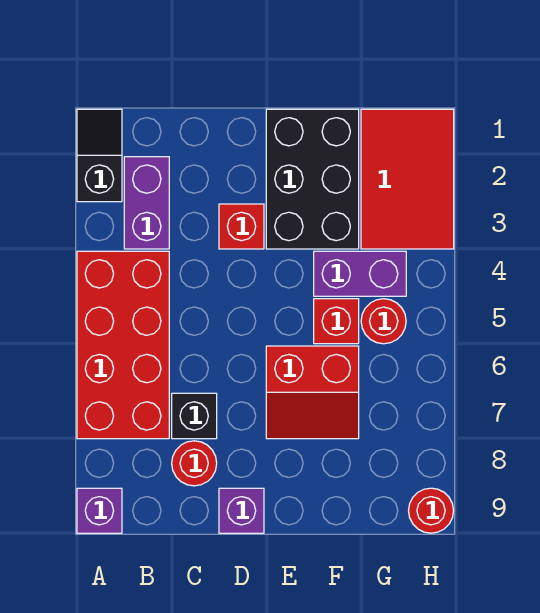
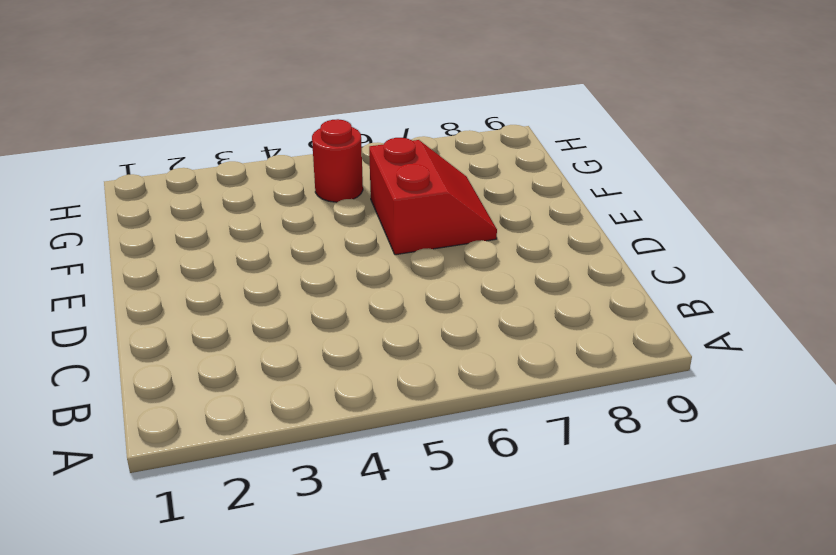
none -> black slope A1:A2 level 1 top 2
none -> red brick A4:B7 level 1
none -> purple brick A9 level 1

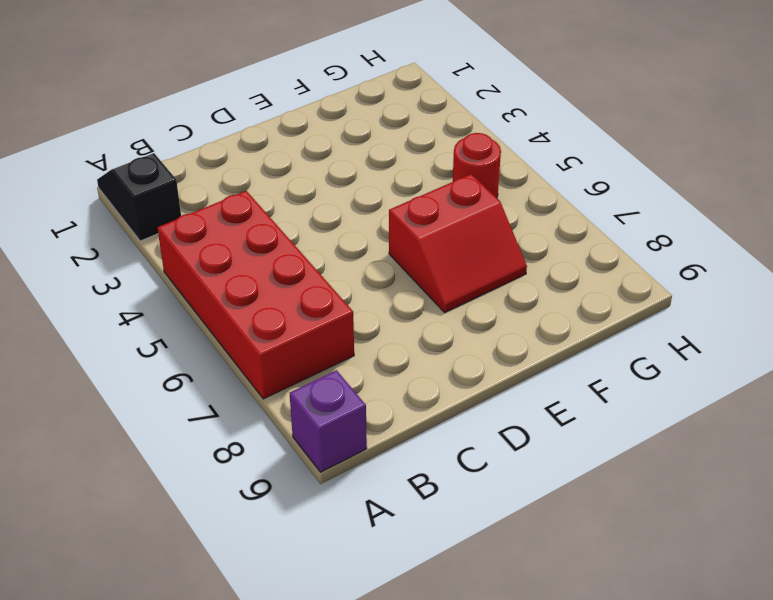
none -> purple brick B2:B3 level 1
none -> black brick C7 level 1
none -> red round brick C8 level 1

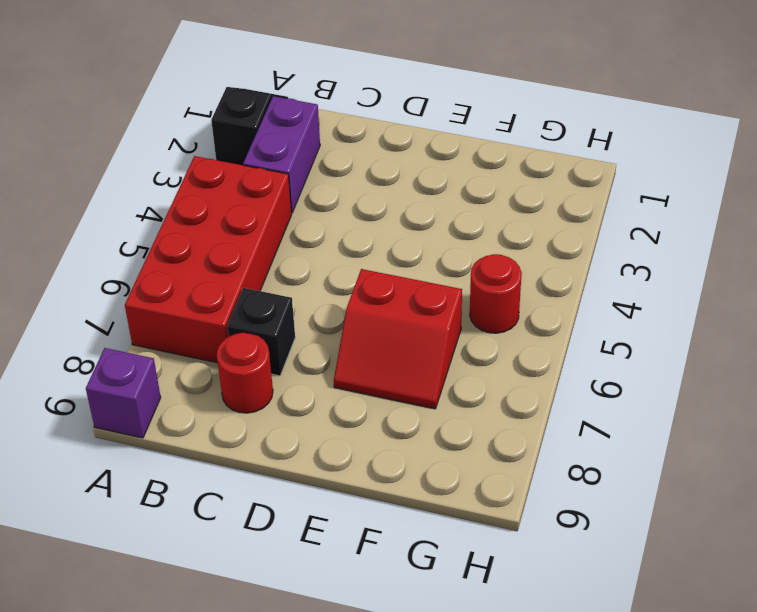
none -> red brick D3 level 1
none -> purple brick D9 level 1
none -> black brick E1:F3 level 1

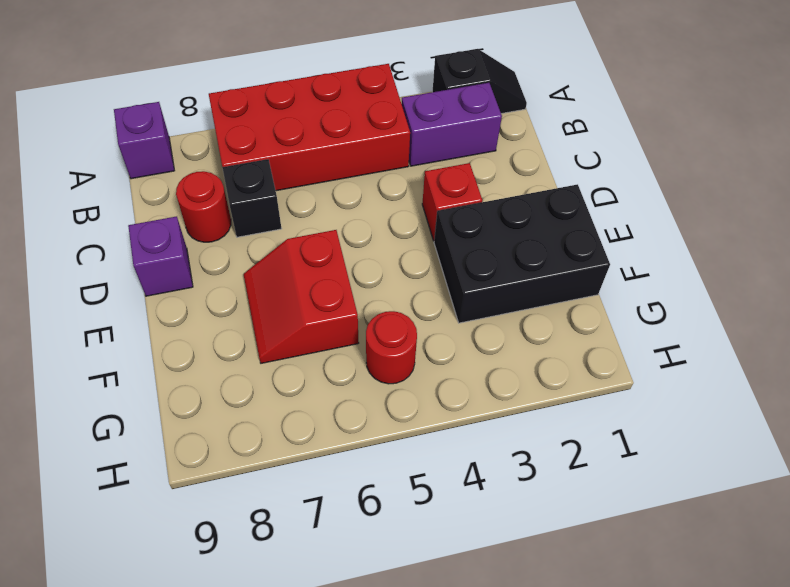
none -> purple brick F4:G4 level 1
none -> red brick F5 level 1
none -> red tile G1:H3 level 1

